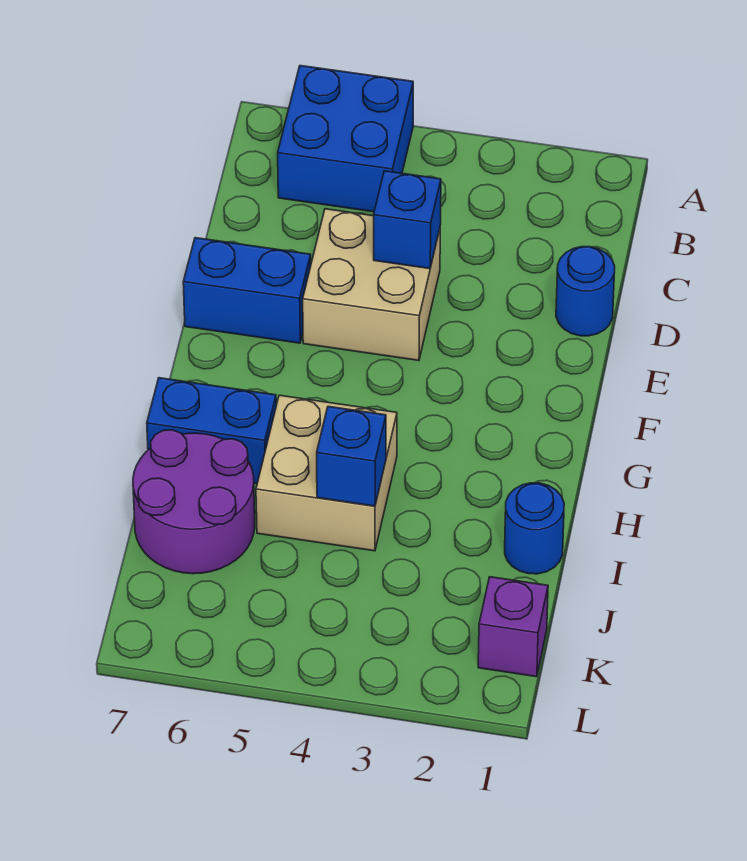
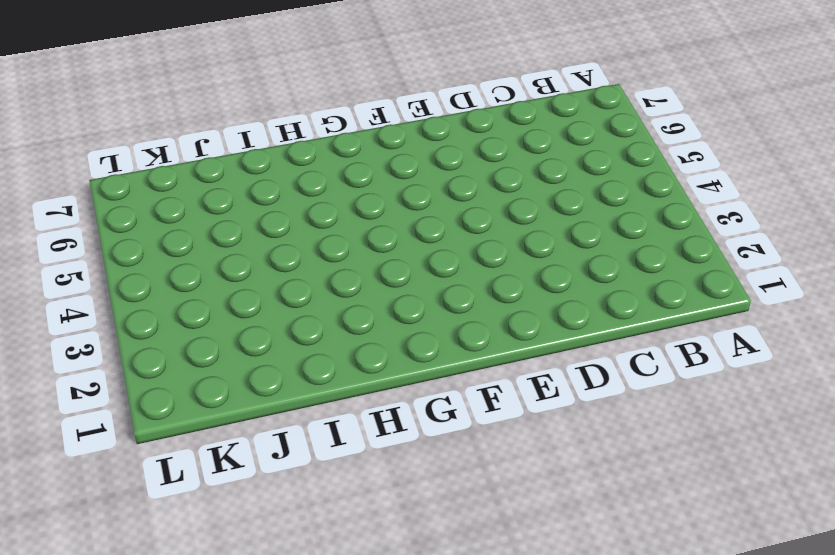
none -> blue brick A5:B6 level 1
none -> blue round brick D1 level 1

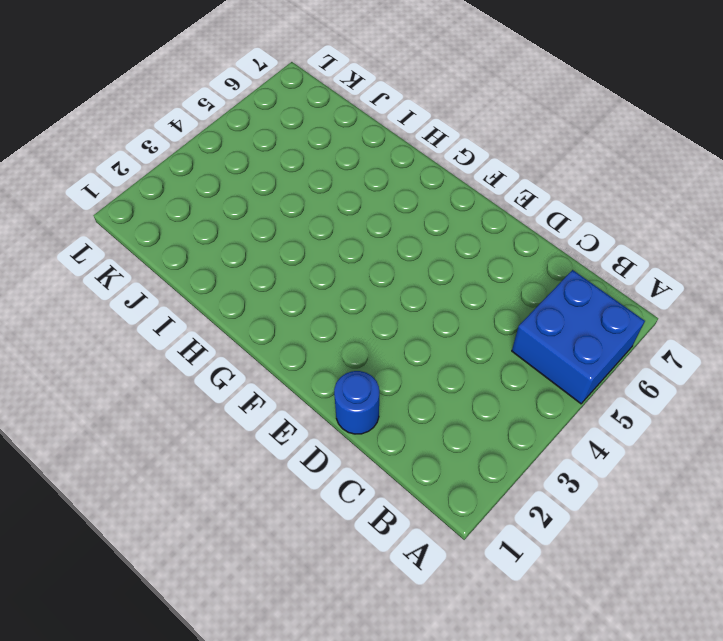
none -> tan brick D4:E5 level 1
none -> blue brick E6:E7 level 1

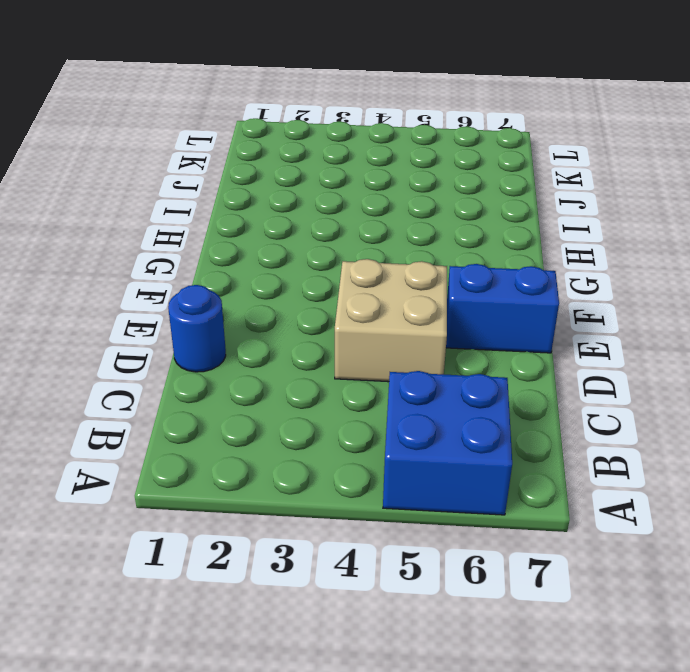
none -> tan brick H4:I5 level 1
none -> blue brick H6:H7 level 1

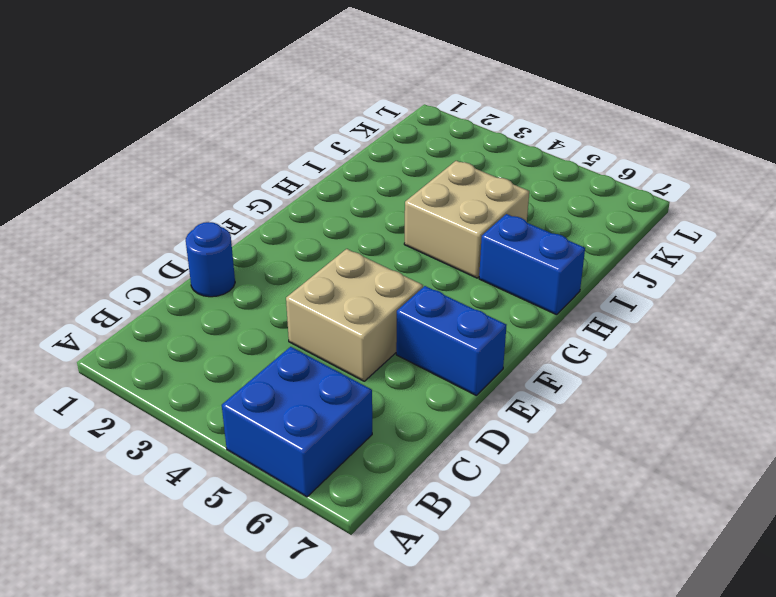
none -> blue round brick I1 level 1
none -> purple round brick I6:J7 level 1

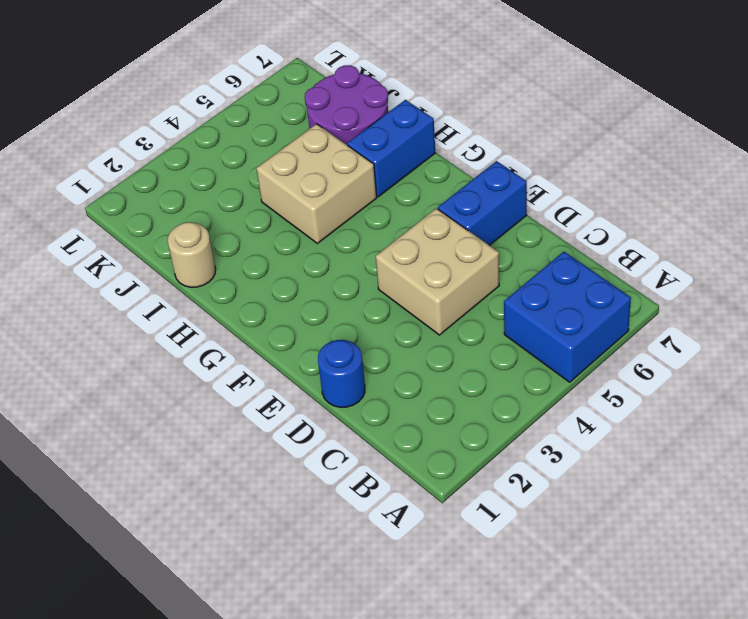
tan round brick I1 level 1 -> blue round brick I1 level 1
none -> purple brick K1 level 1
none -> blue brick D4 level 2

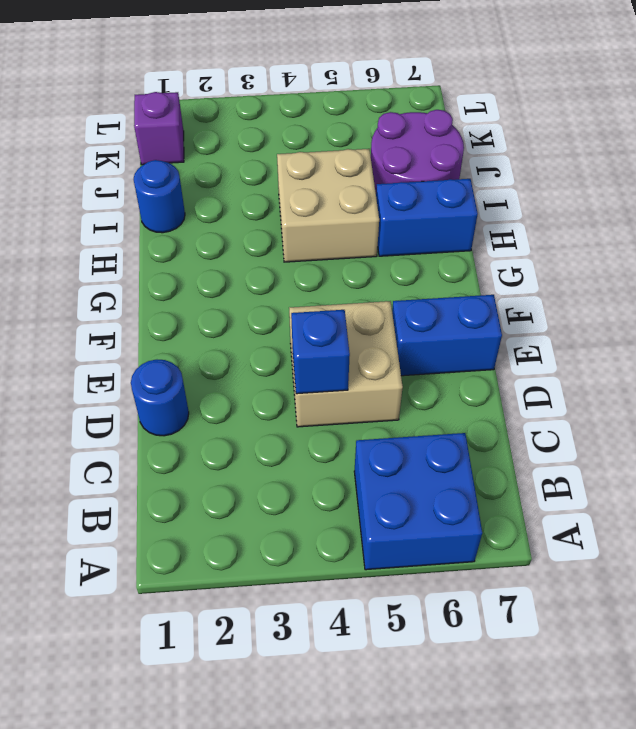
none -> blue brick I4 level 2

